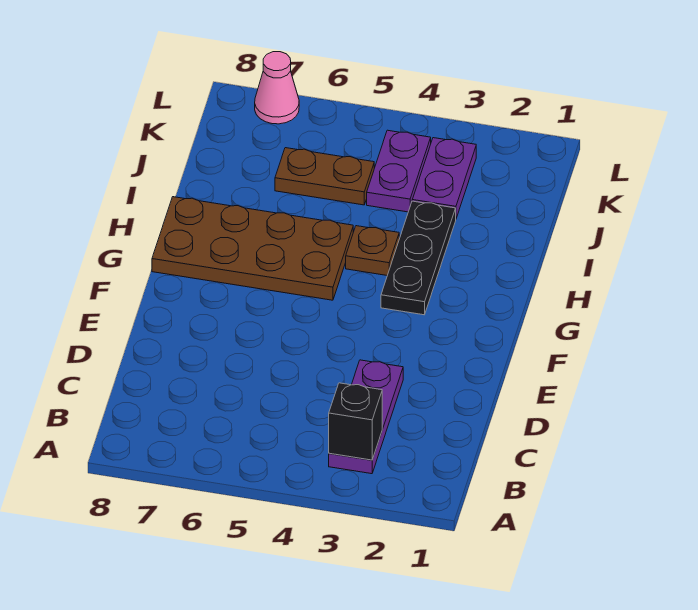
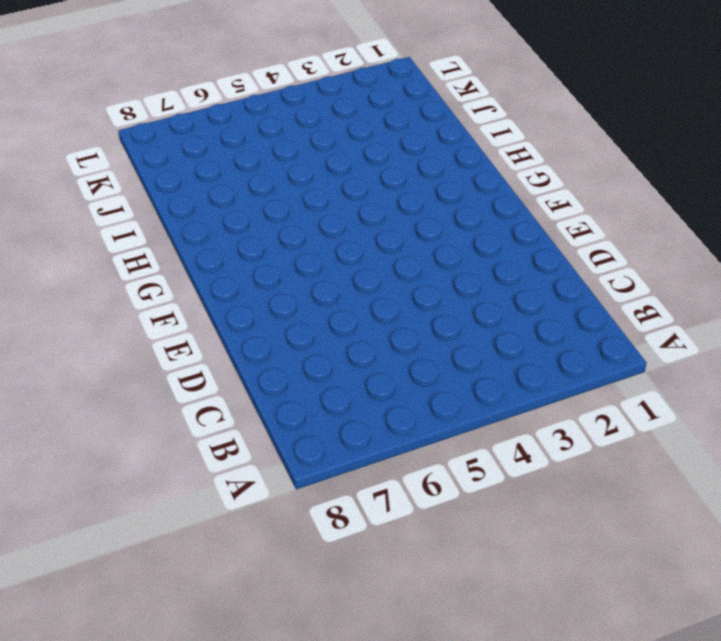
none -> purple plate B3:D3 level 1
none -> black plate G3:I3 level 1

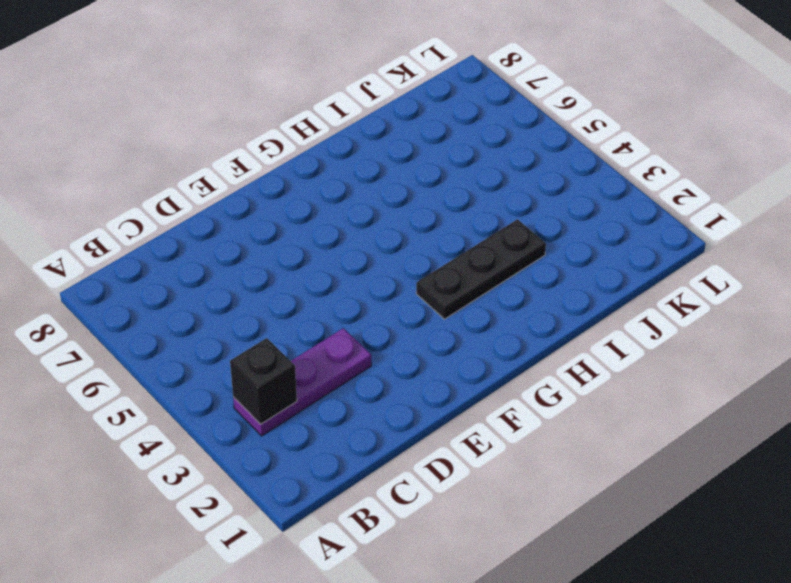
none -> brown plate G5:H8 level 1
none -> brown plate H4 level 1

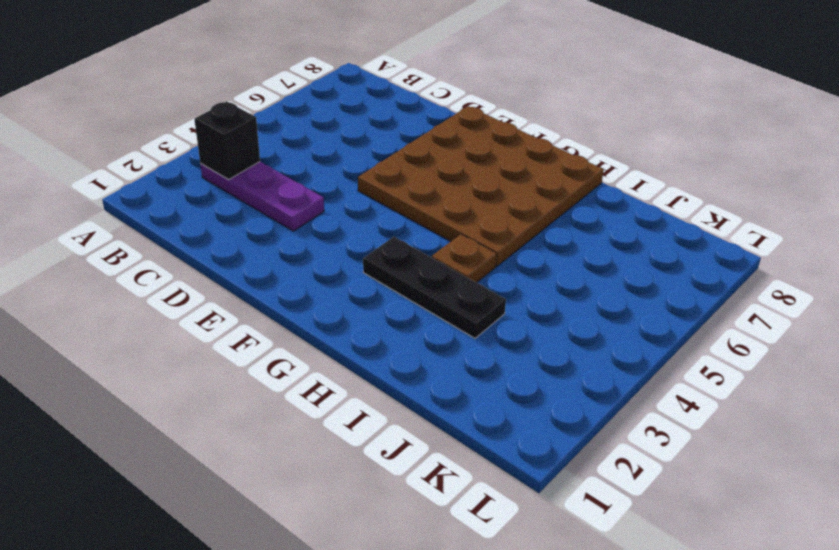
brown plate E5:H8 level 1 -> brown plate G5:H8 level 1
none -> purple plate J3:K3 level 1
none -> purple plate J4:K4 level 1

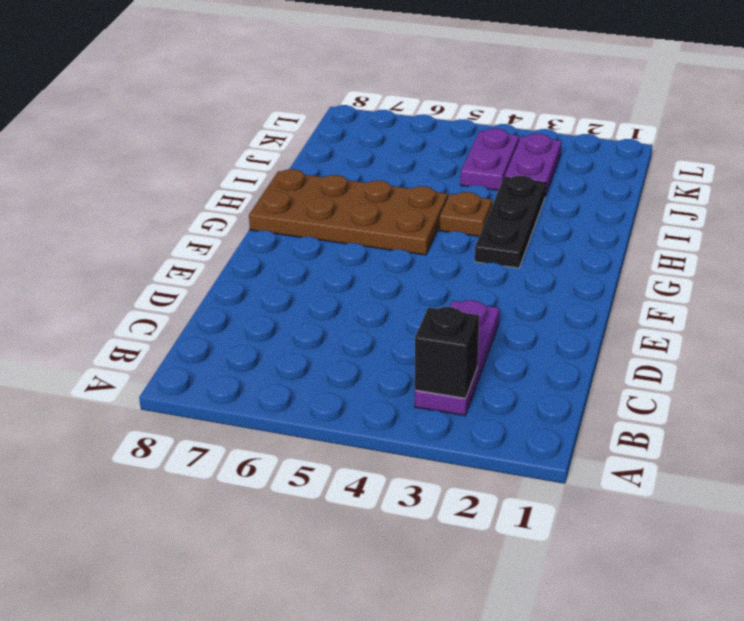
none -> brown plate J5:J6 level 1
none -> pink cone L7 level 1

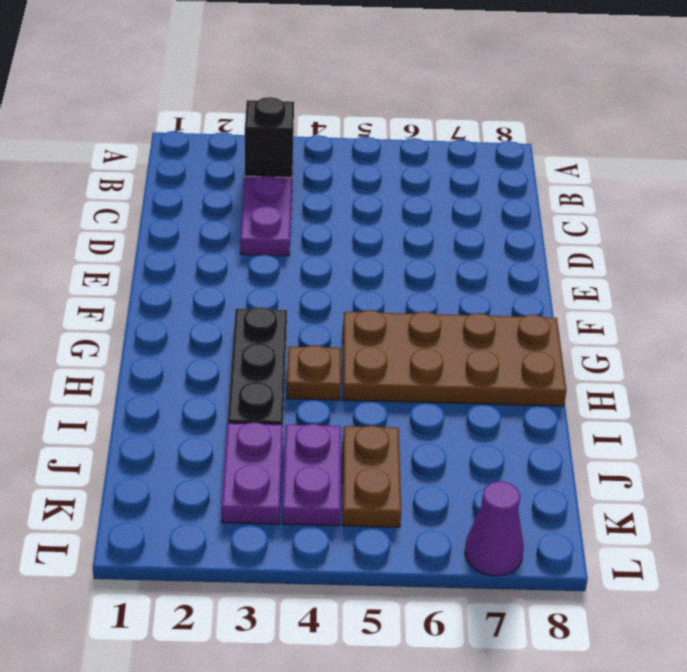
brown plate J5:K5 level 1 -> brown plate J5:J6 level 1
purple cone L7 level 1 -> pink cone L7 level 1

